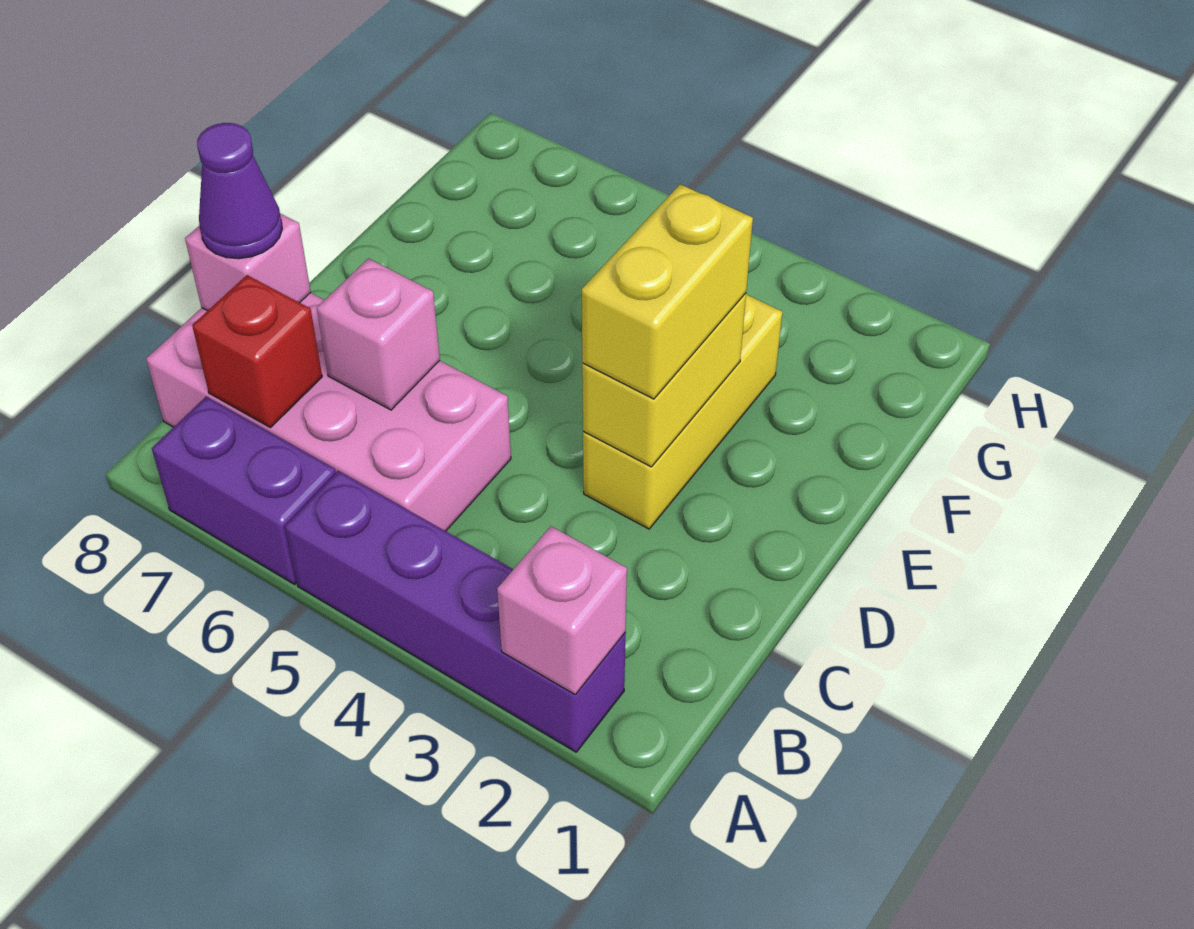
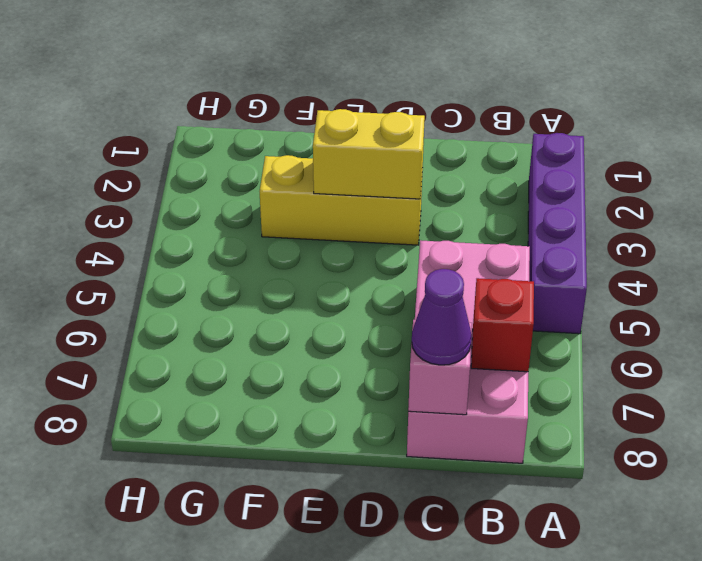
none -> purple brick A6:A7 level 1
none -> pink brick A2 level 2

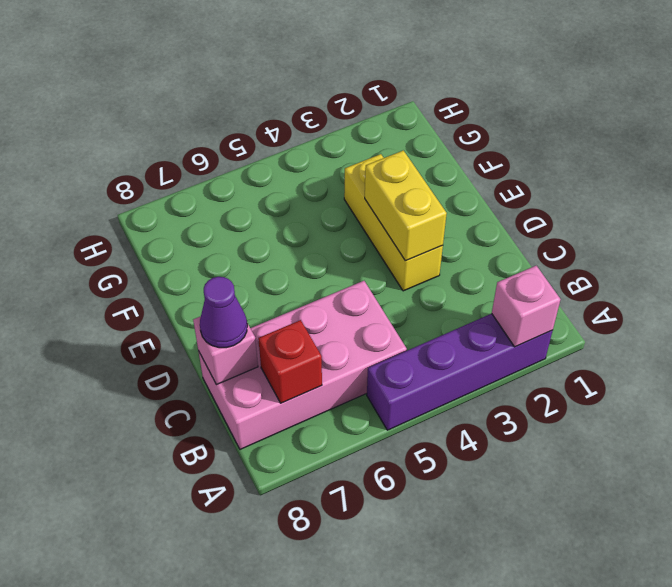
none -> purple brick A6:A7 level 1
none -> pink brick C6 level 2

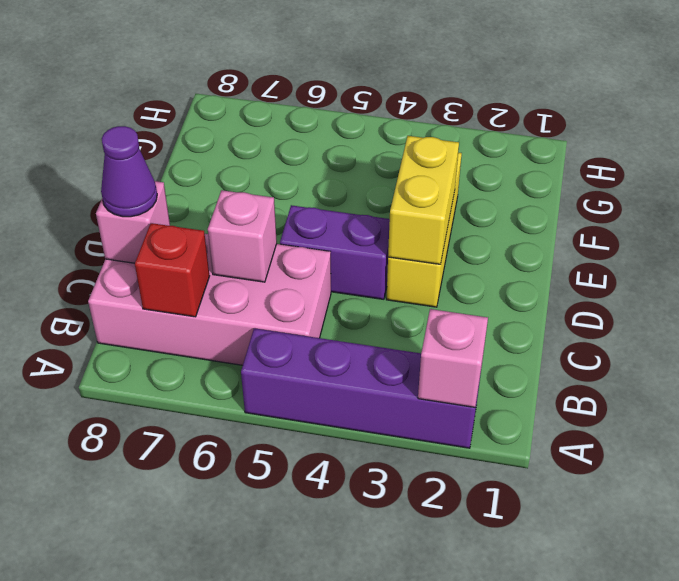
purple brick D4:D5 level 1 -> purple brick A6:A7 level 1
none -> yellow brick D3:E3 level 3

